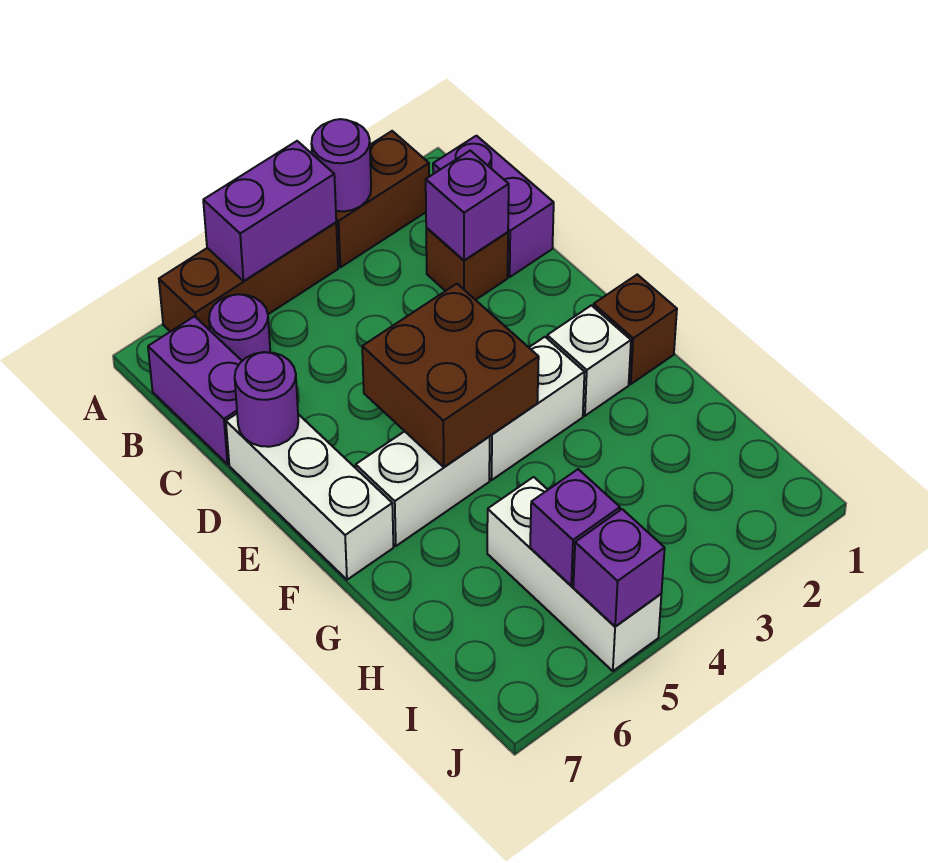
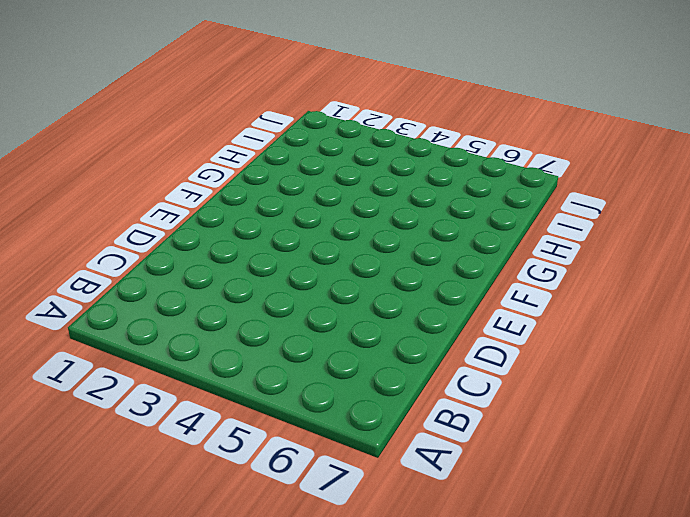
none -> brown brick A2:A3 level 1
none -> brown brick A4:A6 level 1
none -> purple brick B1:C1 level 1

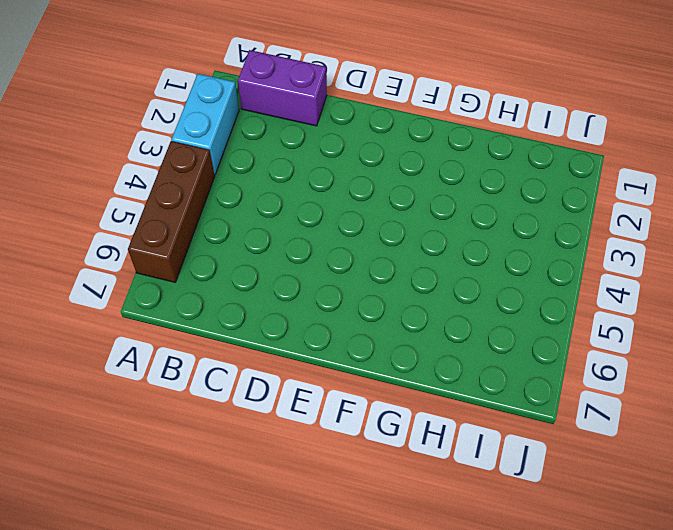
cyan brick A2:A3 level 1 -> brown brick A2:A3 level 1
none -> purple round brick B6 level 1
none -> purple brick B7:C7 level 1
none -> brown brick C2 level 1

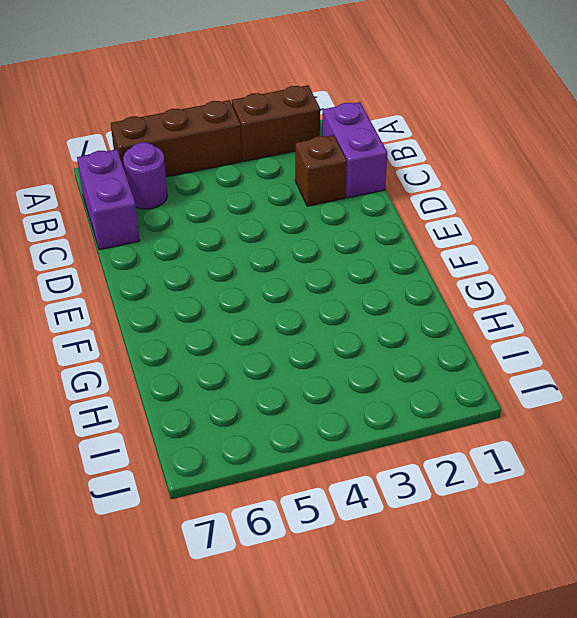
none -> white brick D7:F7 level 1
none -> brown brick F1 level 1
none -> white brick F2 level 1

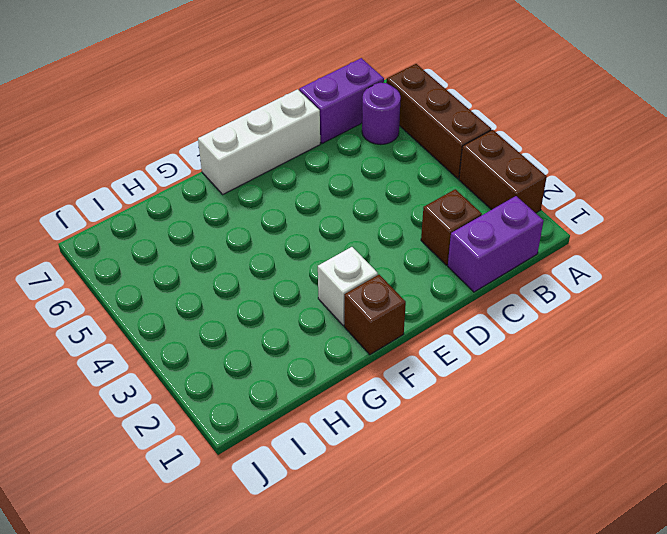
none -> white brick F3:F4 level 1
none -> white brick F5:F6 level 1
none -> white brick H5:J5 level 1

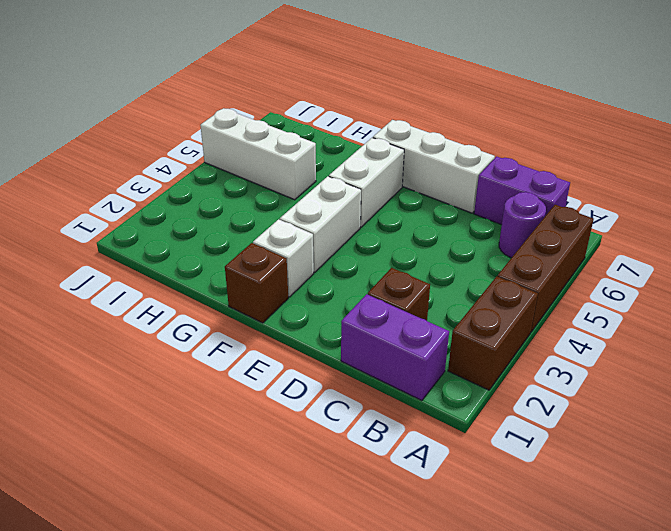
none -> purple round brick A3 level 2
none -> purple brick A4:A5 level 2
none -> purple brick C2 level 2

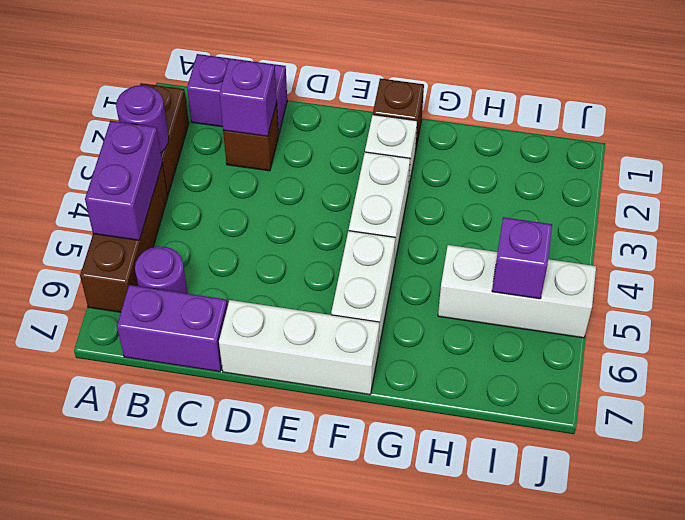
none -> purple round brick D7 level 2
none -> brown brick E4:F5 level 2
none -> purple brick J5 level 2

